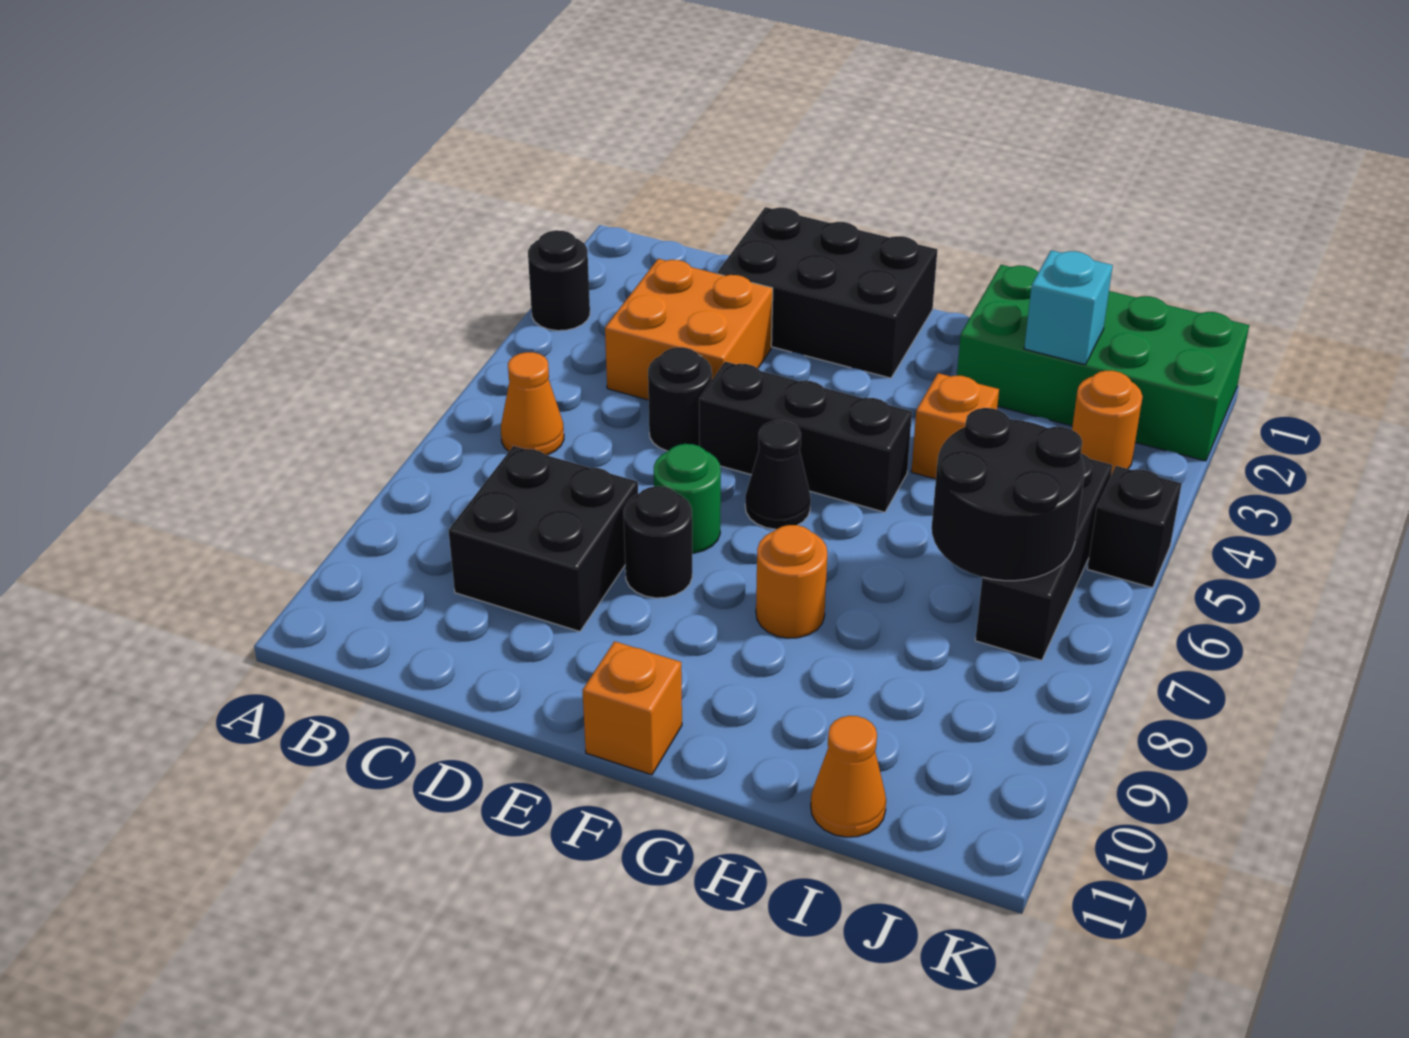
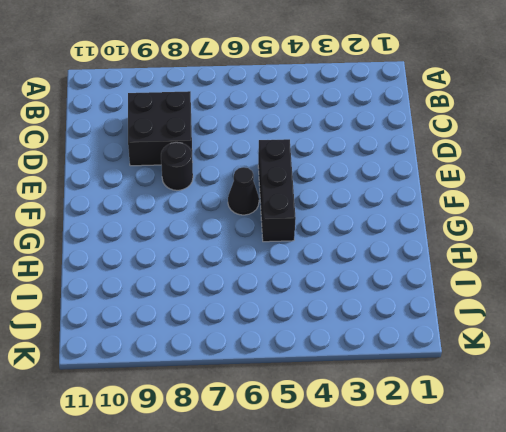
none -> black round brick A3 level 1
none -> orange cone B6 level 1
none -> orange brick C3:D4 level 1

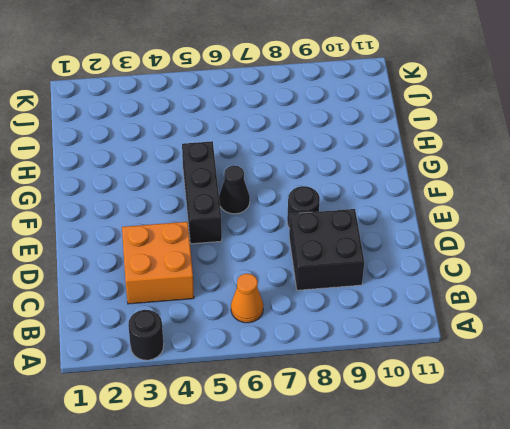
none -> black brick D1:F2 level 1
none -> black round brick D5 level 1
none -> green round brick E7 level 1

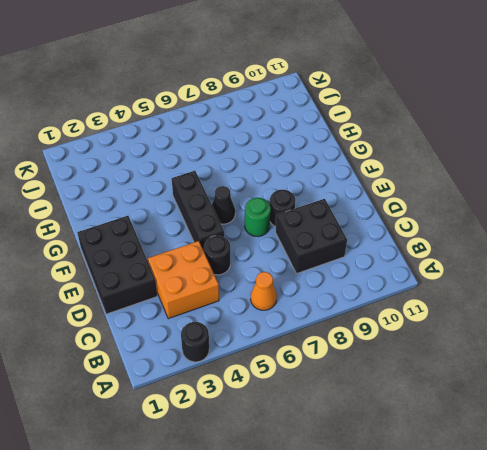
none -> orange brick F11 level 1
none -> orange round brick G8 level 1
none -> green brick H1:K2 level 1

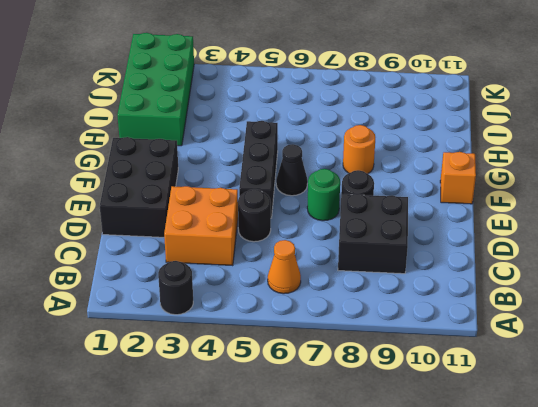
none -> orange brick H4 level 1
none -> orange cone I11 level 1
none -> orange round brick J3 level 1

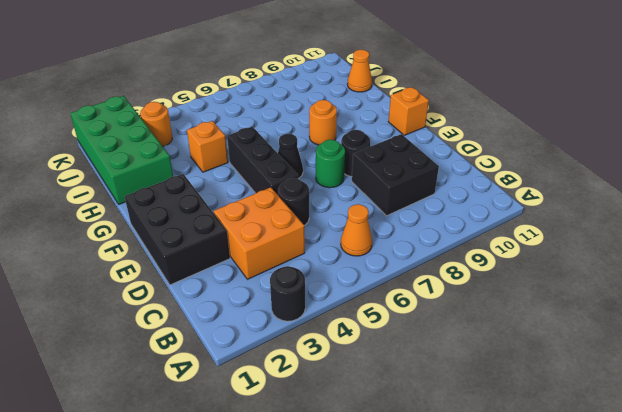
none -> black brick J5:J7 level 1
none -> black brick K5 level 1
none -> cyan brick I2 level 2

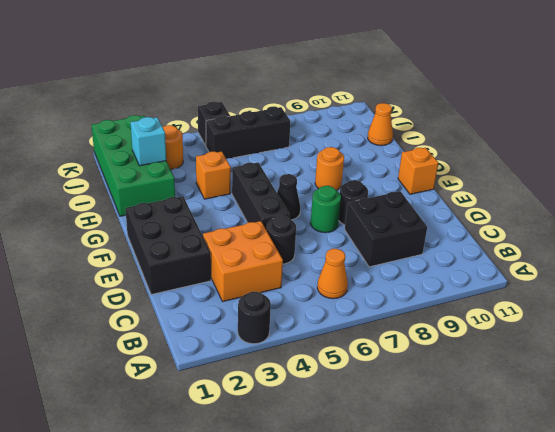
none -> black round brick I6:J7 level 2

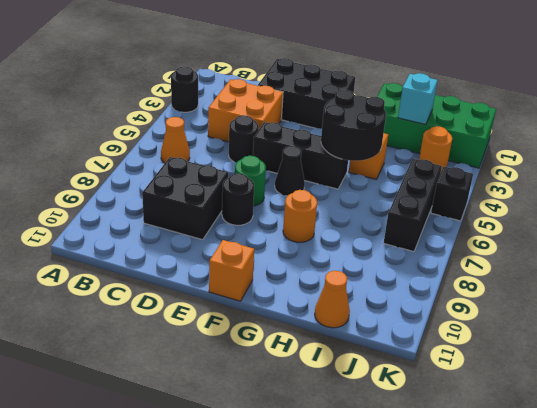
black round brick G4:H5 level 2 -> black round brick I6:J7 level 2

